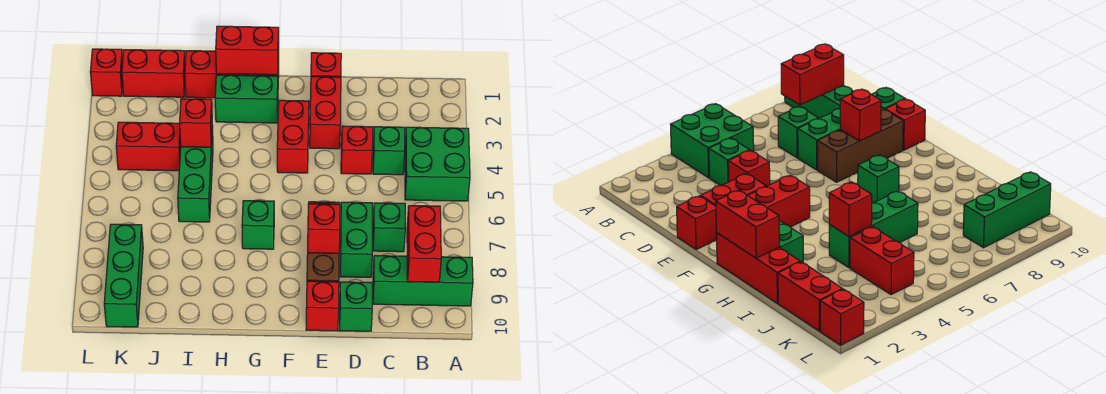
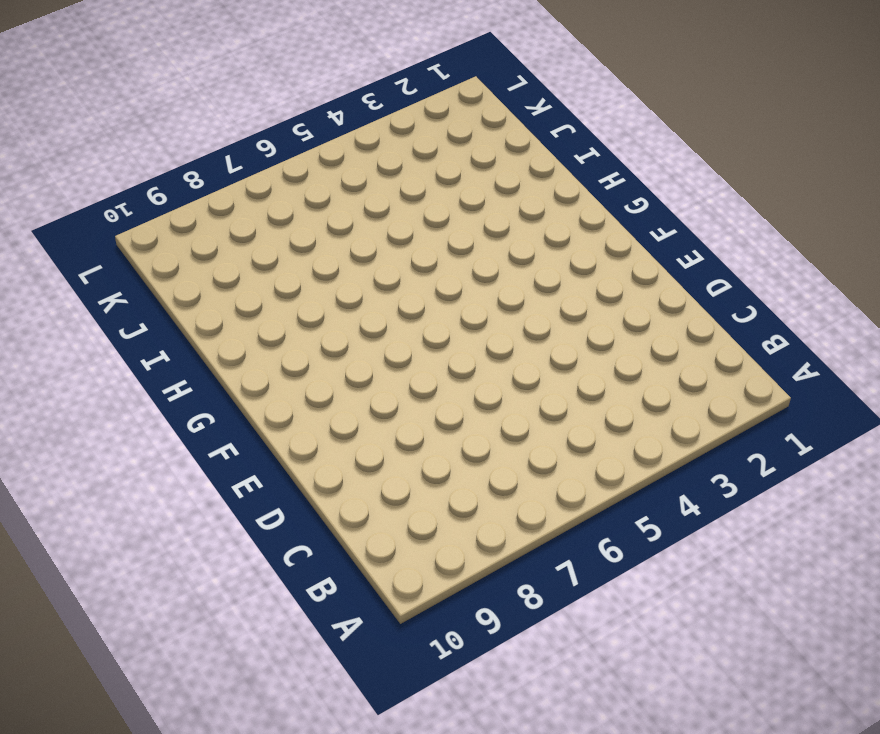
none -> green brick A4:B5 level 1
none -> green brick A9:C9 level 1
none -> green brick C4 level 1

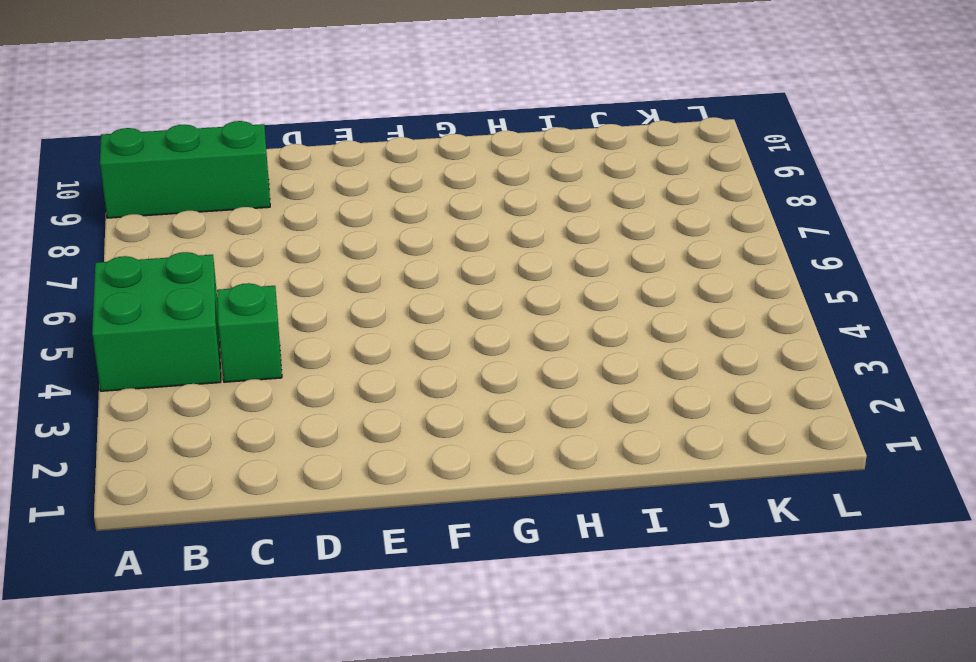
none -> green brick C7 level 1
none -> red brick D4 level 1
none -> green brick D7:D8 level 1

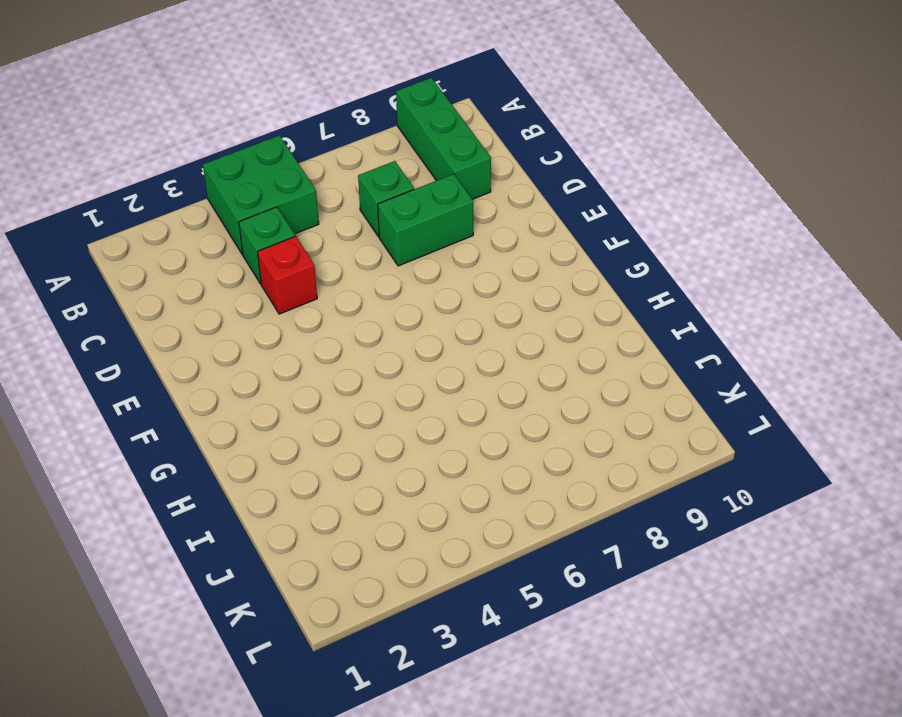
none -> green brick D10 level 1
none -> red brick E1 level 1
none -> red brick E2:E3 level 1

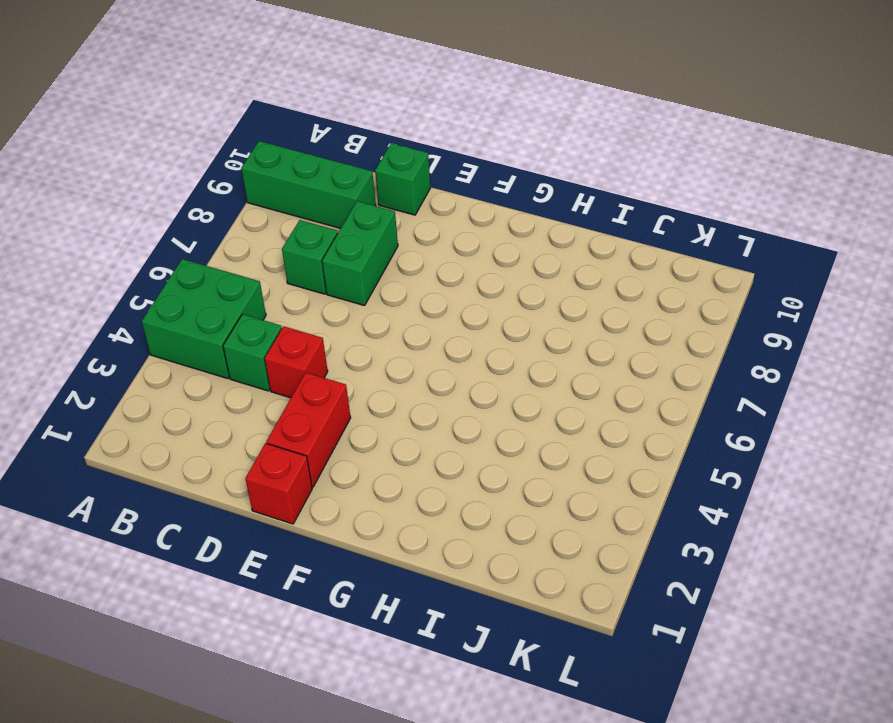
none -> brown brick E7:E9 level 1
none -> red brick E10 level 1
none -> red brick F3:F4 level 1

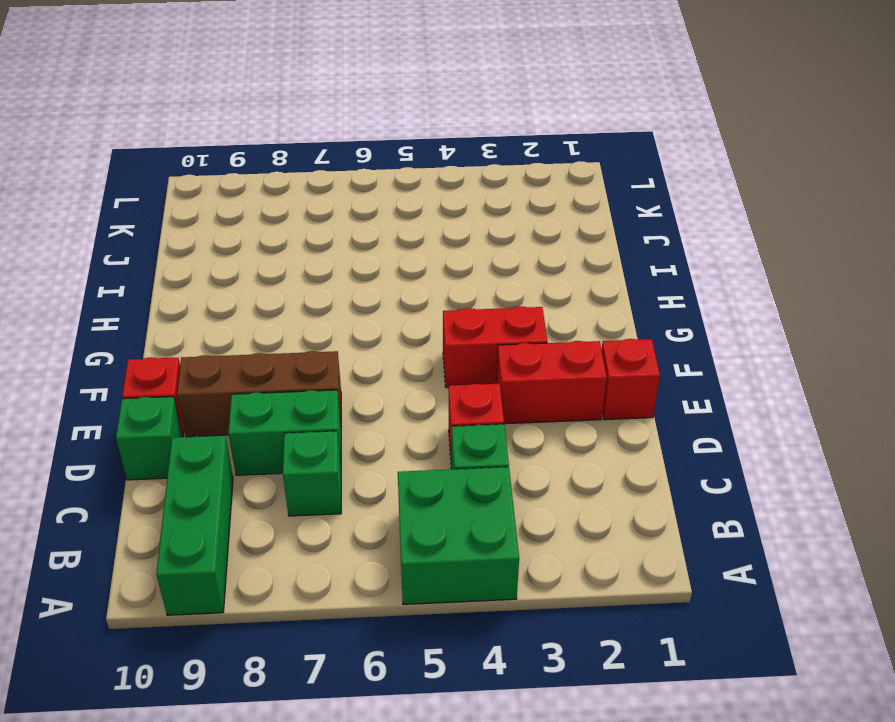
none -> red brick G1:I1 level 1
none -> green brick G2:H2 level 1
none -> green brick G7 level 1

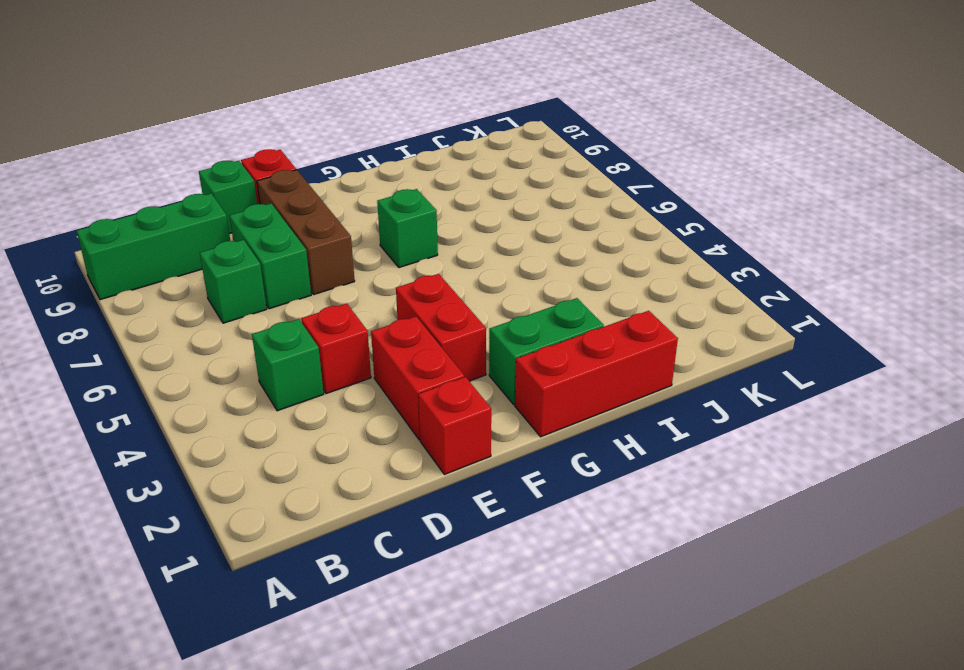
none -> green brick A4:B5 level 1
none -> green brick I4:I6 level 1
none -> red brick J1:K1 level 1

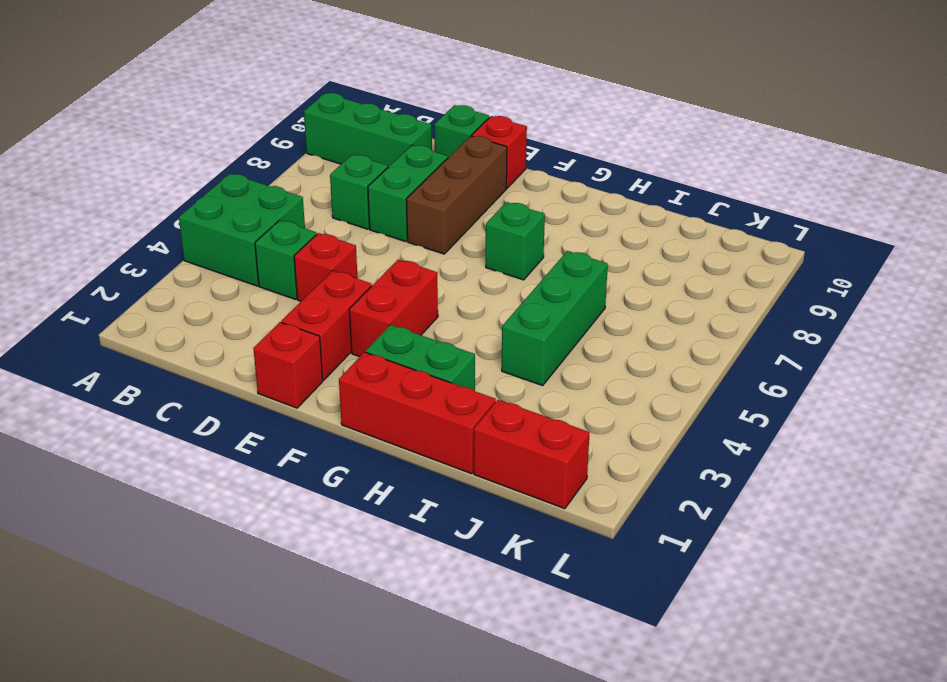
none -> red brick J4:K4 level 1
none -> green brick K8:K10 level 1
none -> red brick L1 level 1

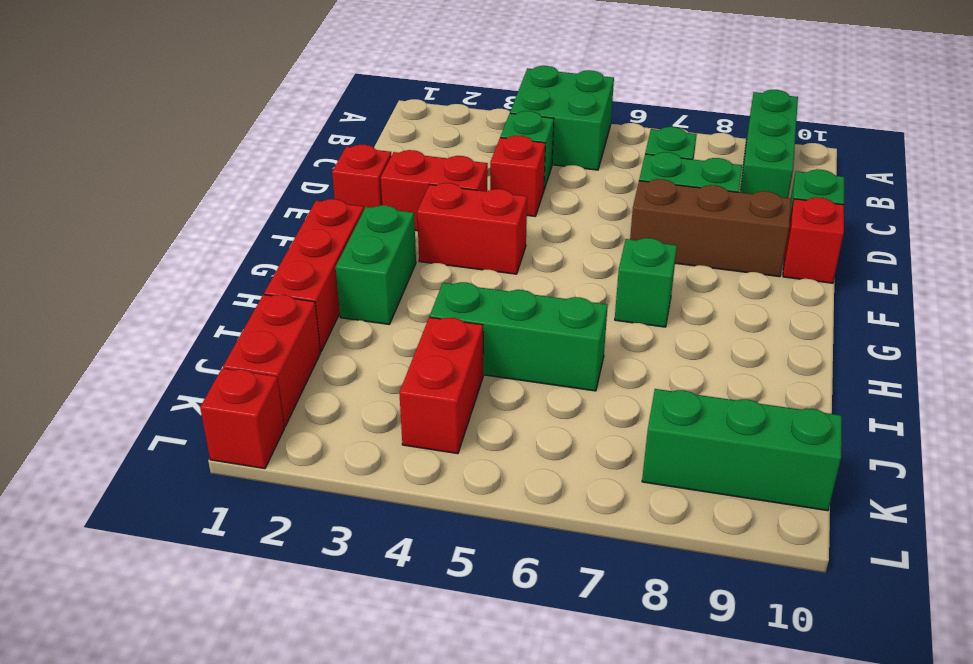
none -> red brick B8:B9 level 2
none -> red brick E8 level 2
none -> red brick G1:H1 level 2

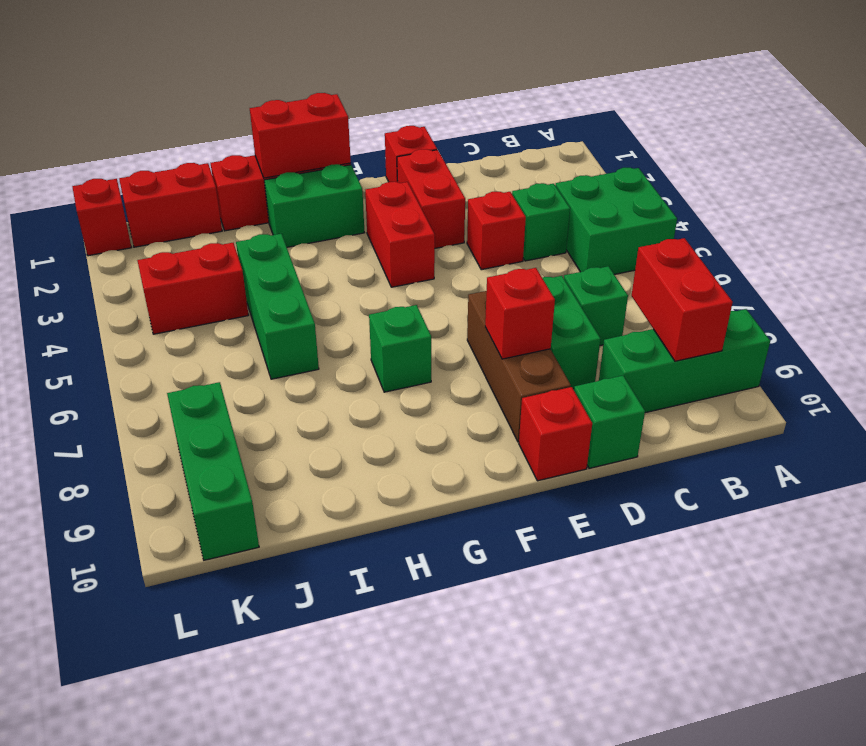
none -> red brick I4 level 2

